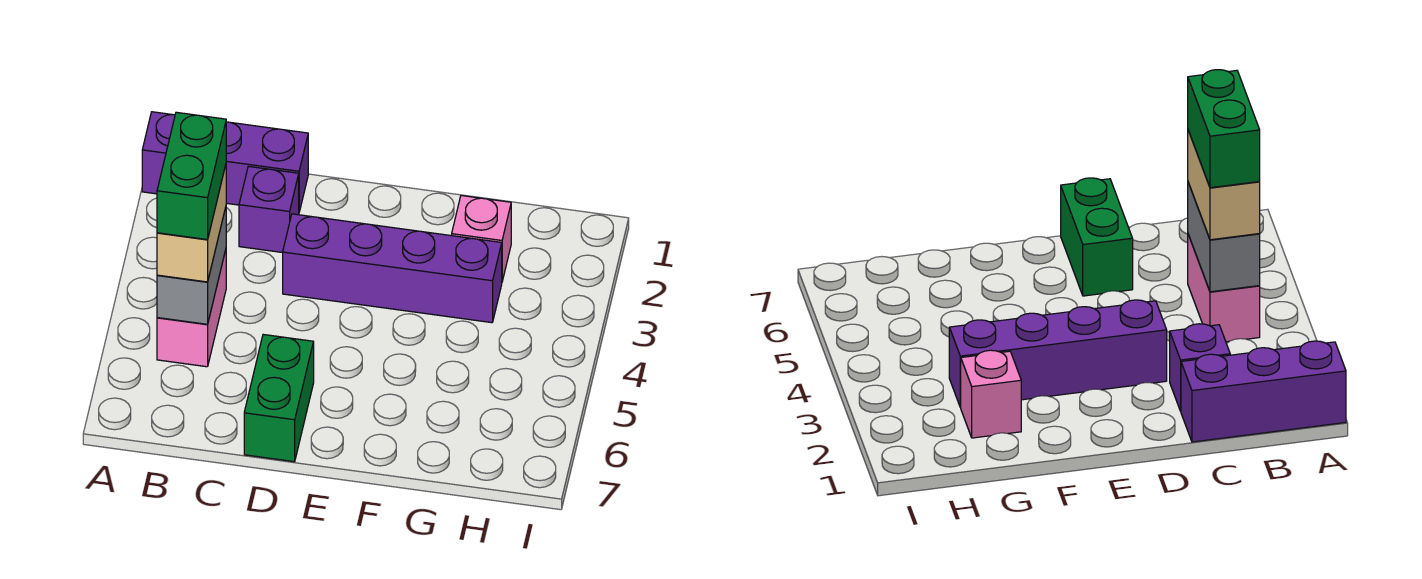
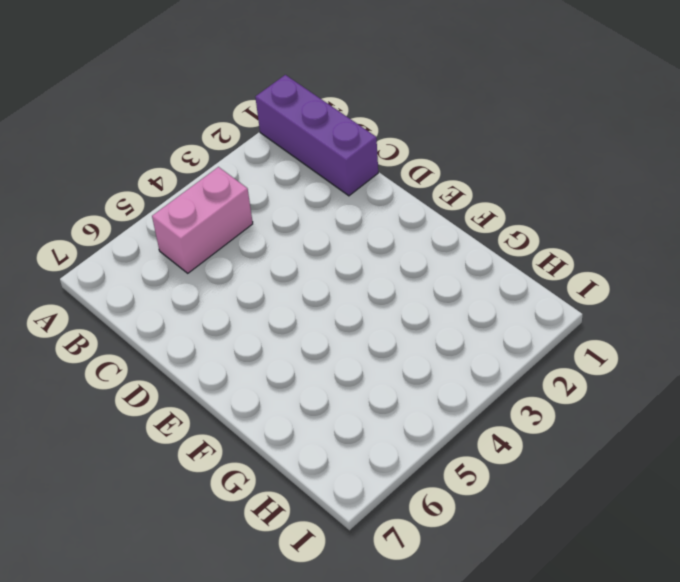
none -> purple brick C2 level 1
none -> purple brick D3:G3 level 1

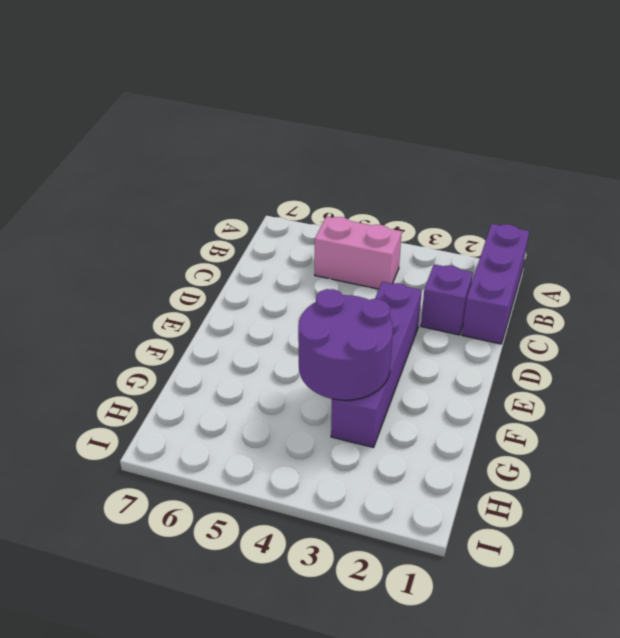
purple round brick F3:G4 level 2 -> none
none -> green brick D6:D7 level 1
none -> pink brick G2 level 1

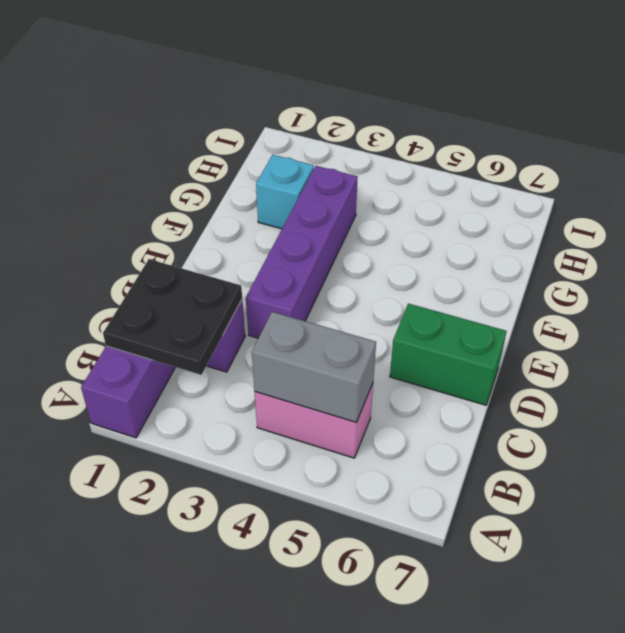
black plate B1:C2 level 2 -> none
cyan brick G2 level 1 -> pink brick G2 level 1
none -> tan brick B4:B5 level 3
none -> green brick B4:B5 level 4

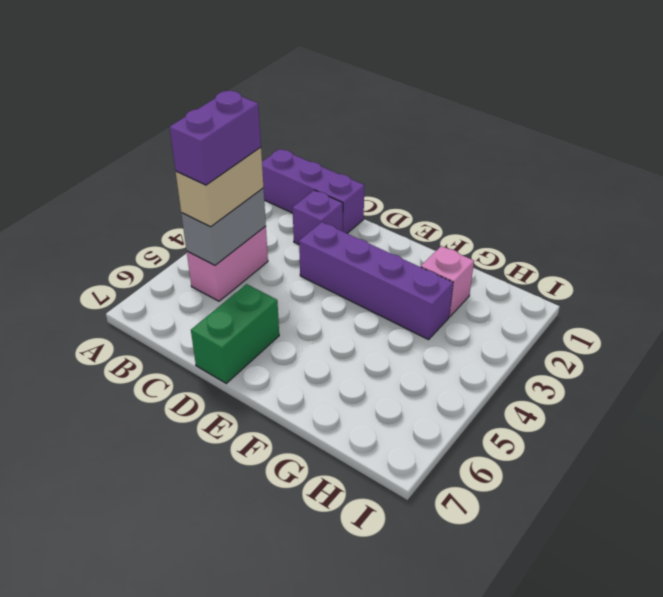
purple brick B4:B5 level 4 -> green brick B4:B5 level 4

